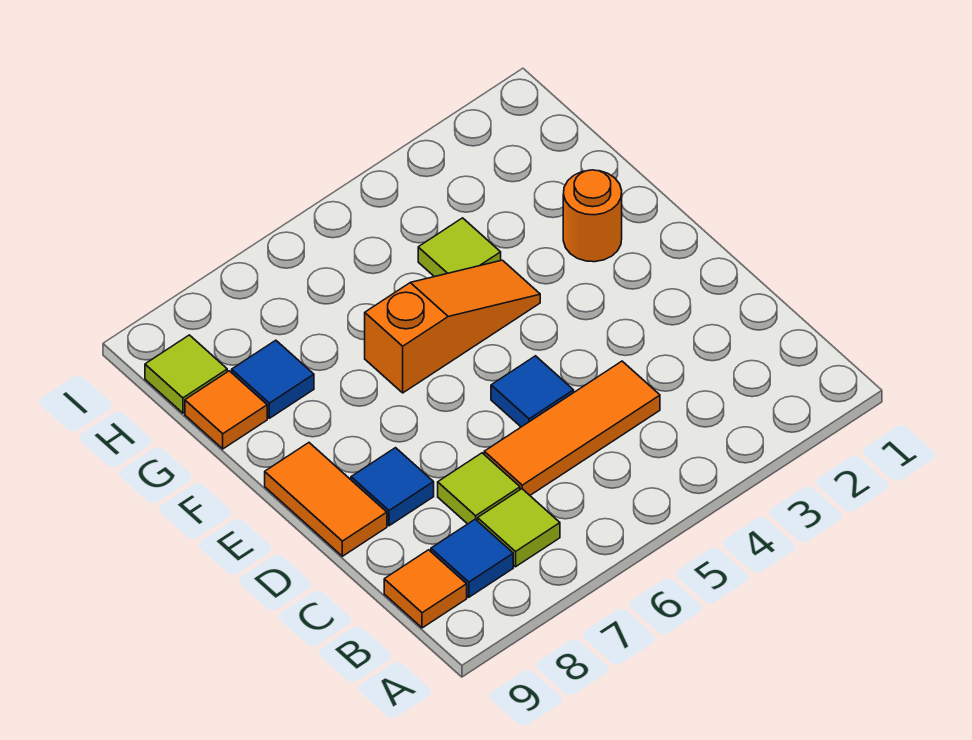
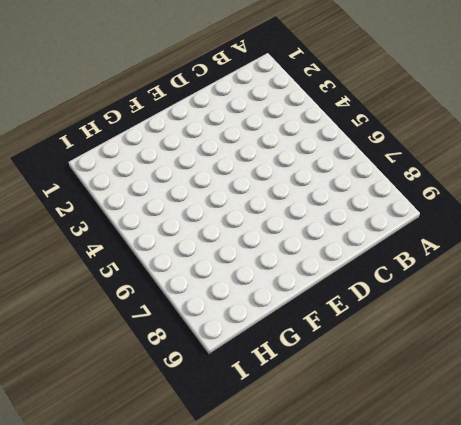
none -> lime tile B7 level 1
none -> blue tile B8 level 1
none -> orange tile B9 level 1

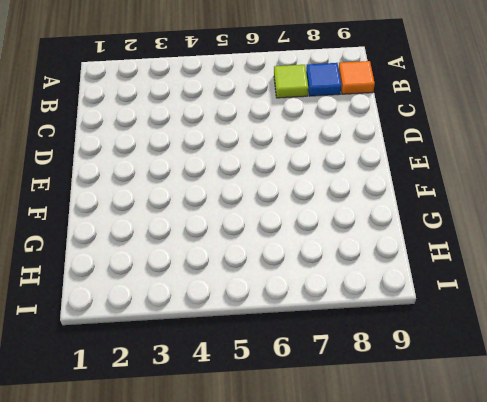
none -> orange tile C4:C6 level 1
none -> lime tile C7 level 1
none -> blue tile D5 level 1

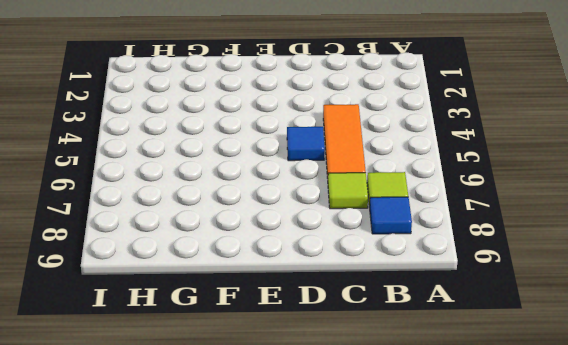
none -> orange tile B9 level 1
none -> blue tile D8 level 1
none -> orange tile D9:E9 level 1

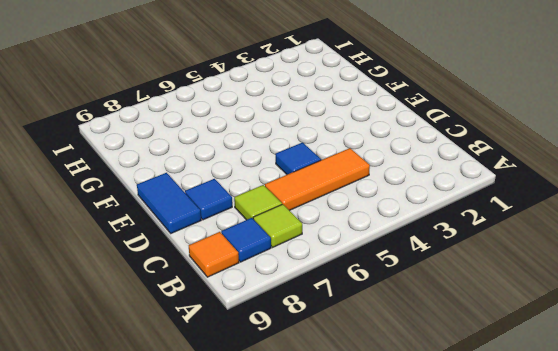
blue tile D9:E9 level 1 -> orange tile D9:E9 level 1
none -> orange round brick F2 level 1
none -> orange slope F4:F6 level 1 top 6
none -> lime tile G4 level 1

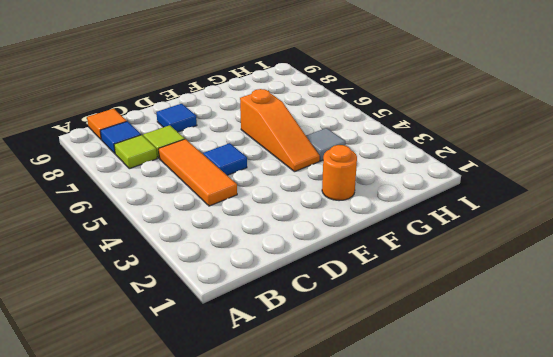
grey tile G4 level 1 -> lime tile G4 level 1
none -> orange tile D9:E9 level 1
none -> blue tile G8 level 1
none -> orange tile G9 level 1

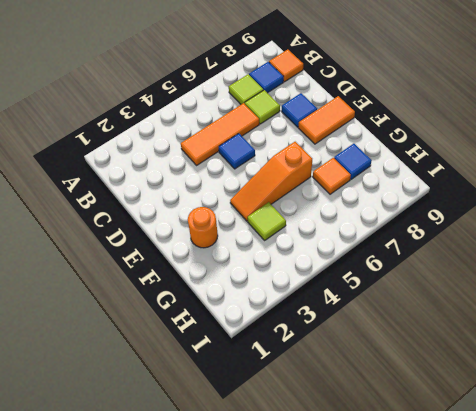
orange tile E8:E9 level 1 -> orange tile D9:E9 level 1
orange tile G7 level 1 -> orange tile G9 level 1
none -> lime tile H9 level 1

